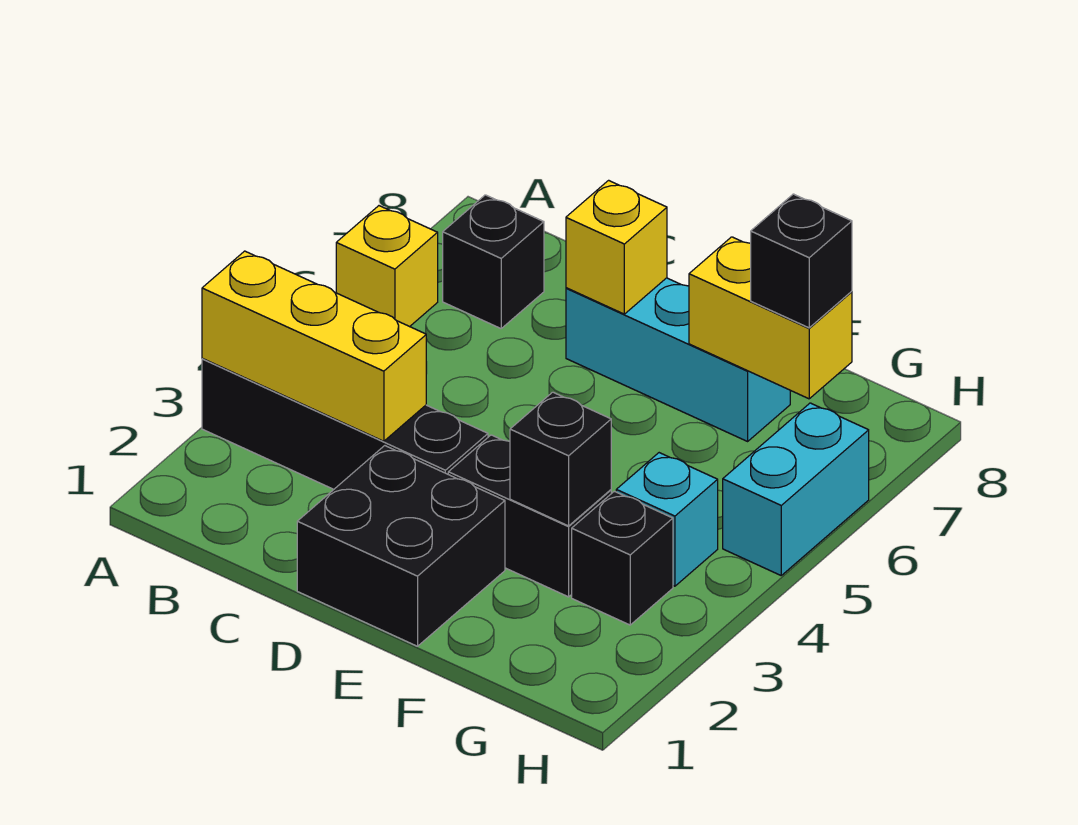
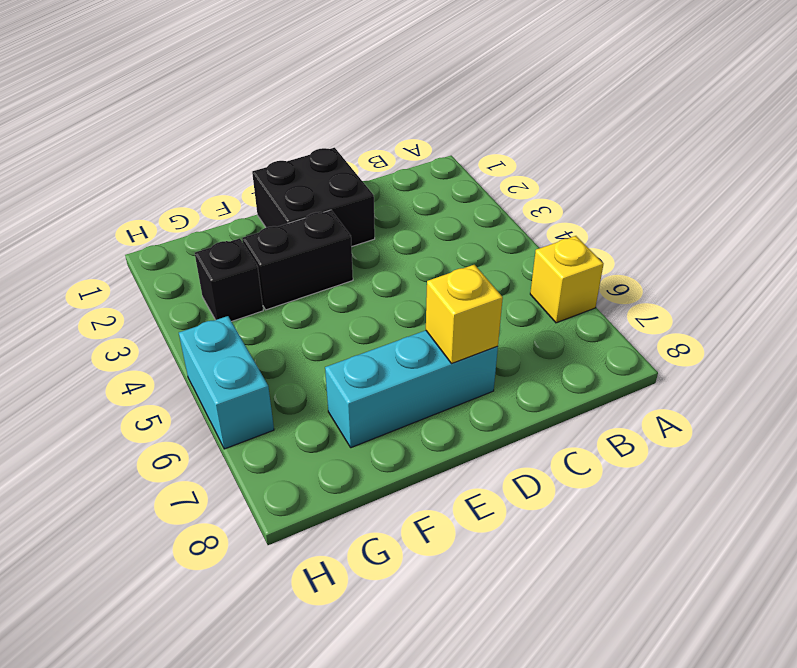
none -> black brick A3:D3 level 1
none -> black brick B7 level 1
none -> cyan brick G4 level 1

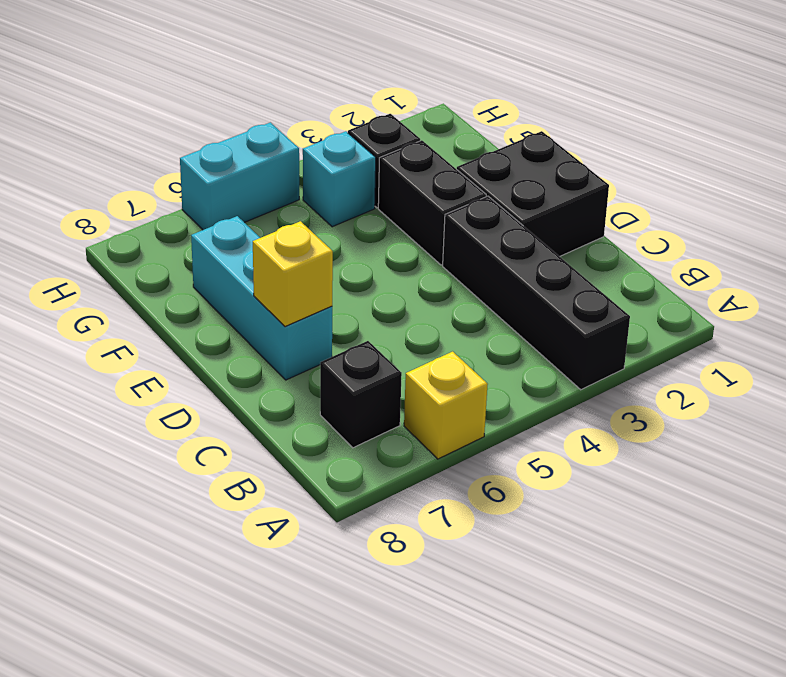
none -> yellow brick A3:C3 level 2
none -> black brick F3 level 2
none -> yellow brick F7:G7 level 2

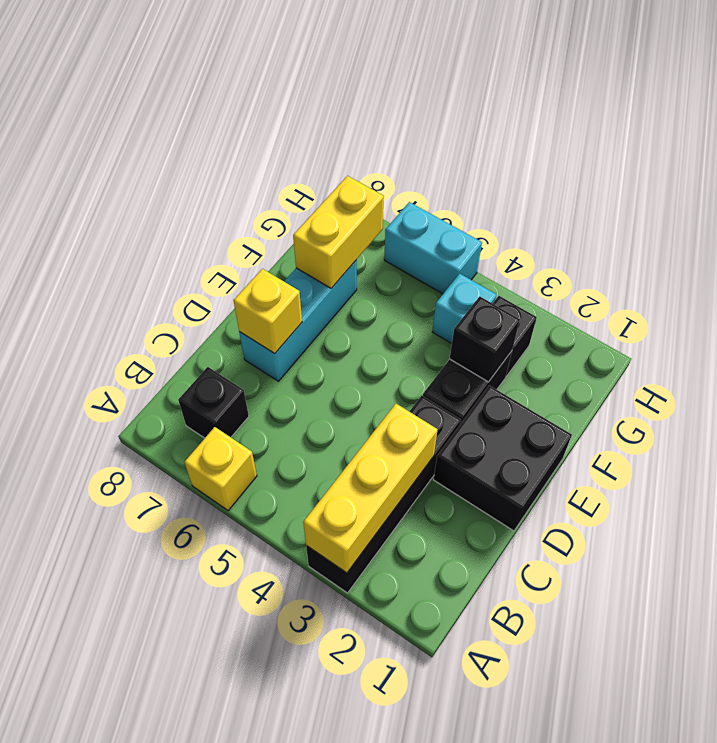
none -> black brick G7 level 3

